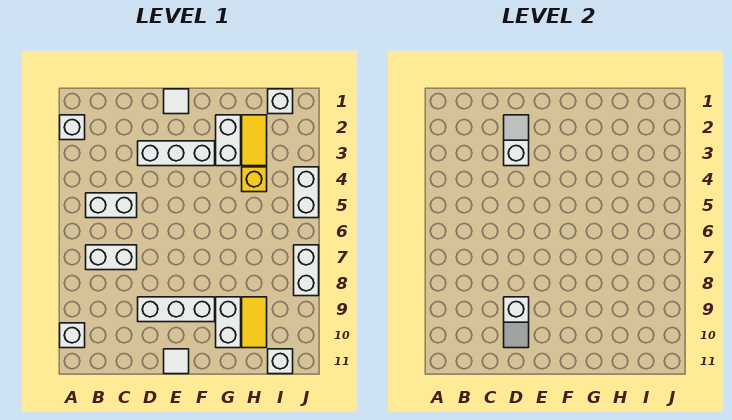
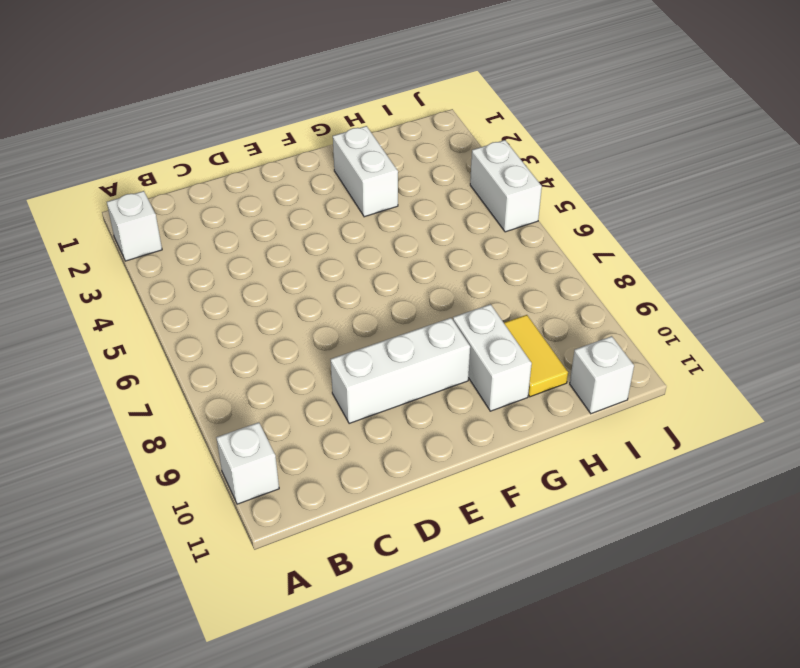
none -> white brick B5:C5 level 1
none -> white brick B7:C7 level 1
none -> white brick D3:F3 level 1

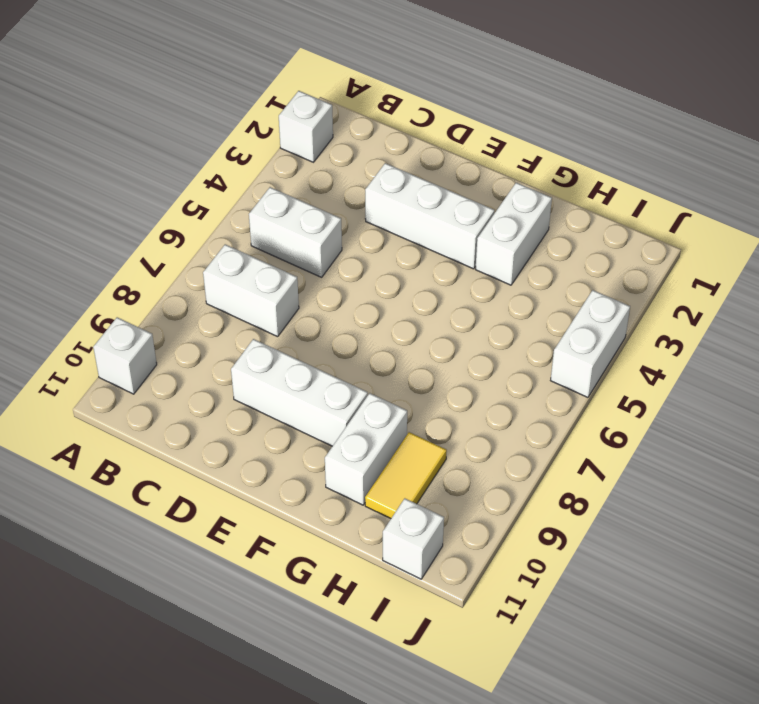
none -> white tile E1 level 1
none -> white tile E11 level 1
none -> yellow tile H2:H3 level 1

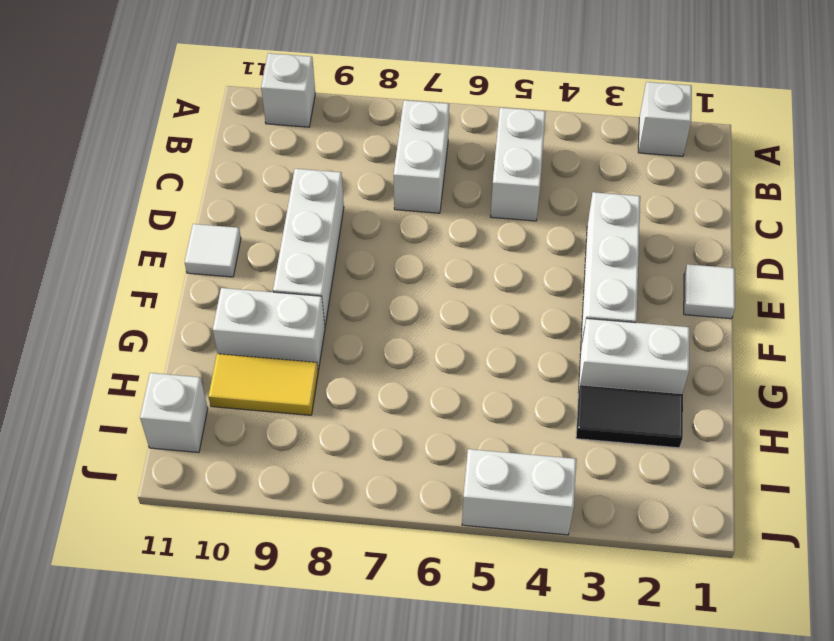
black tile H2:H3 level 1 -> yellow tile H2:H3 level 1
none -> yellow brick H4 level 1
none -> white brick I1 level 1
none -> white brick J7:J8 level 1

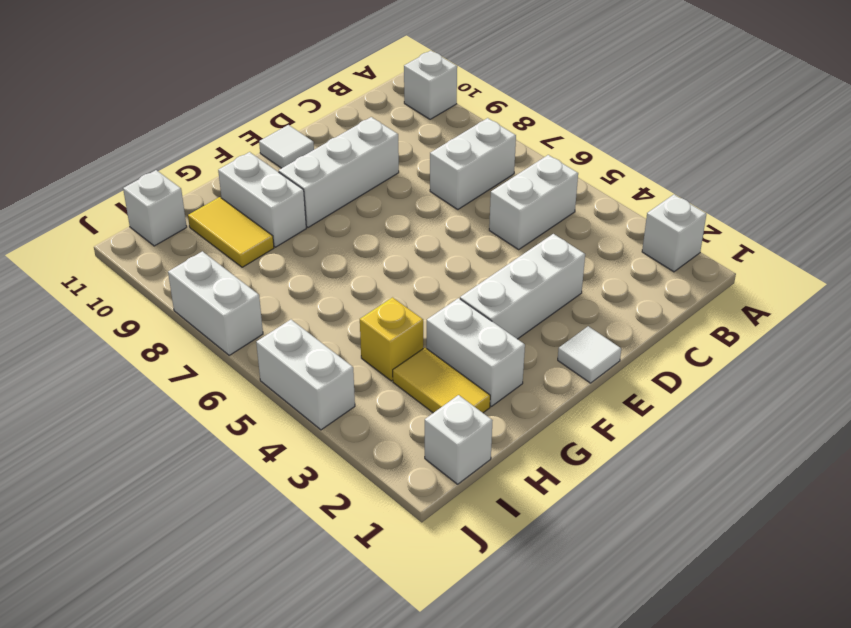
none -> white slope D2:D3 level 2 top 3
none -> white slope D9:D10 level 2 top 9

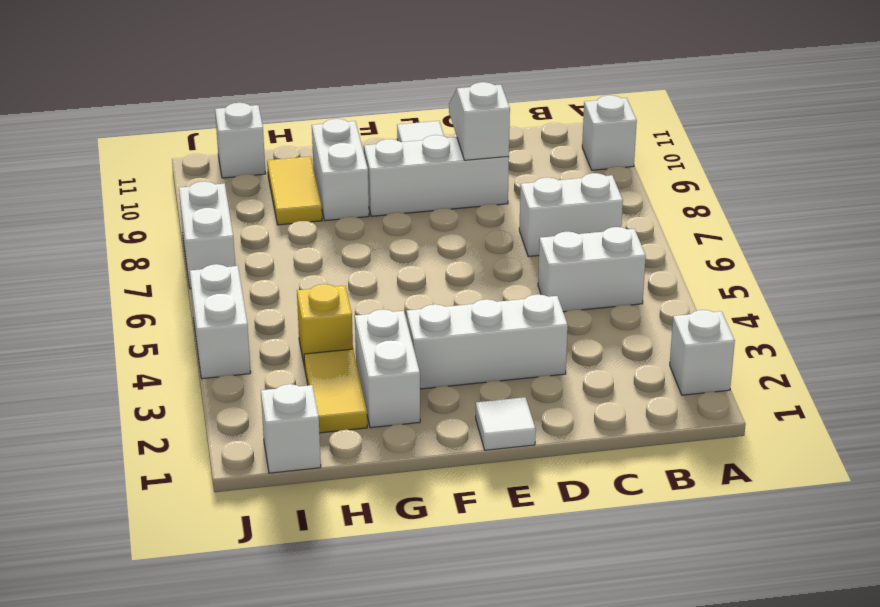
none -> white slope D2:D3 level 2 top 3

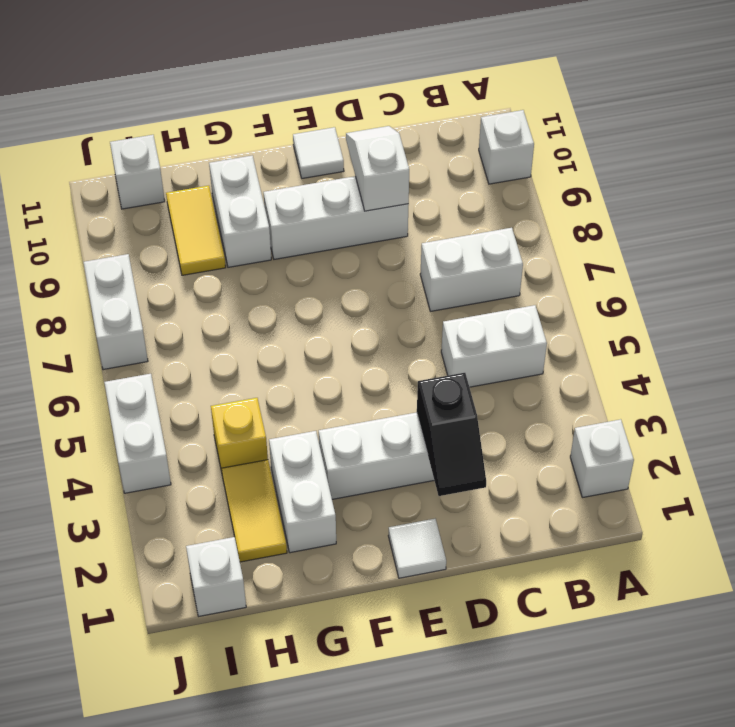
black slope D2:D3 level 2 top 3 -> white slope D2:D3 level 2 top 3

